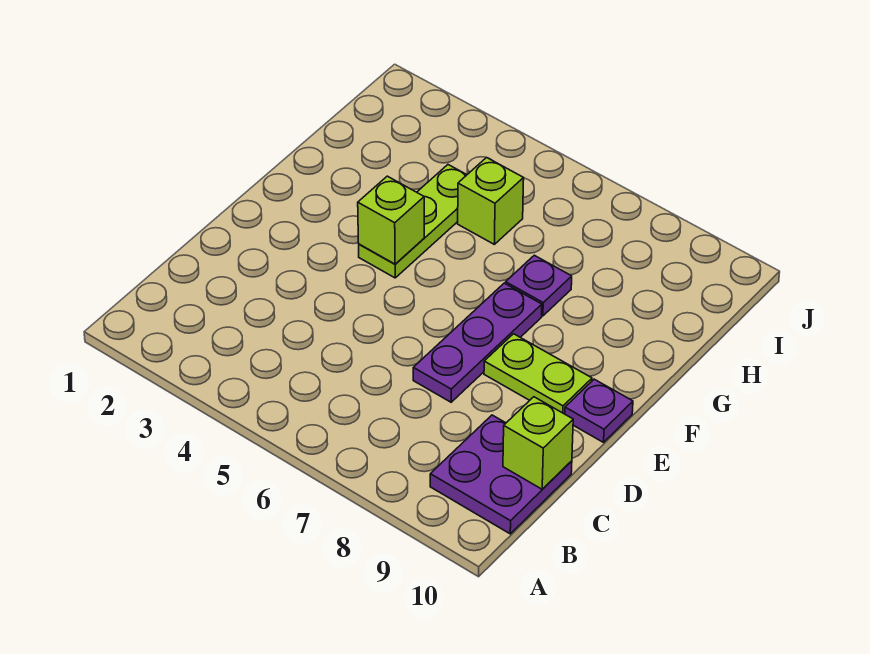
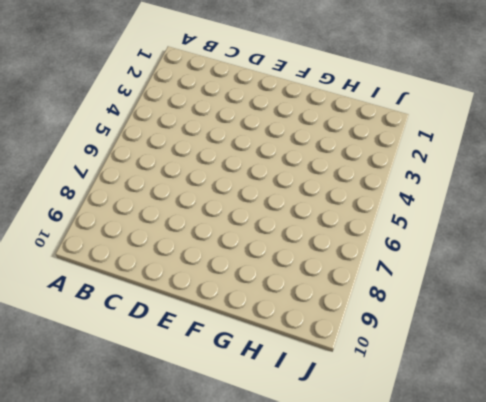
none -> purple plate B9:C10 level 1
none -> purple plate D7:F7 level 1

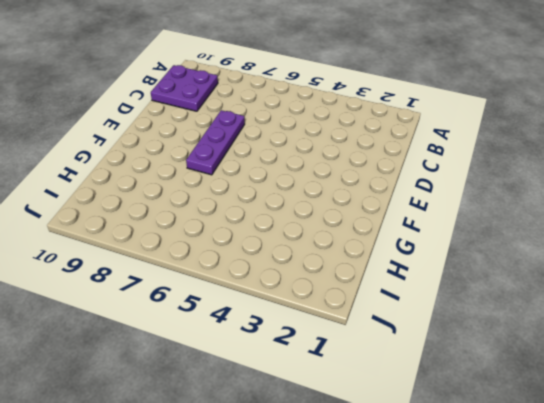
none -> lime plate E8:E9 level 1
none -> purple plate E10 level 1

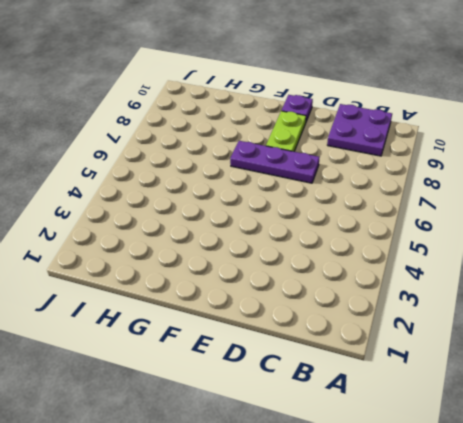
none -> lime plate F4:H4 level 1
none -> purple plate G7 level 1

